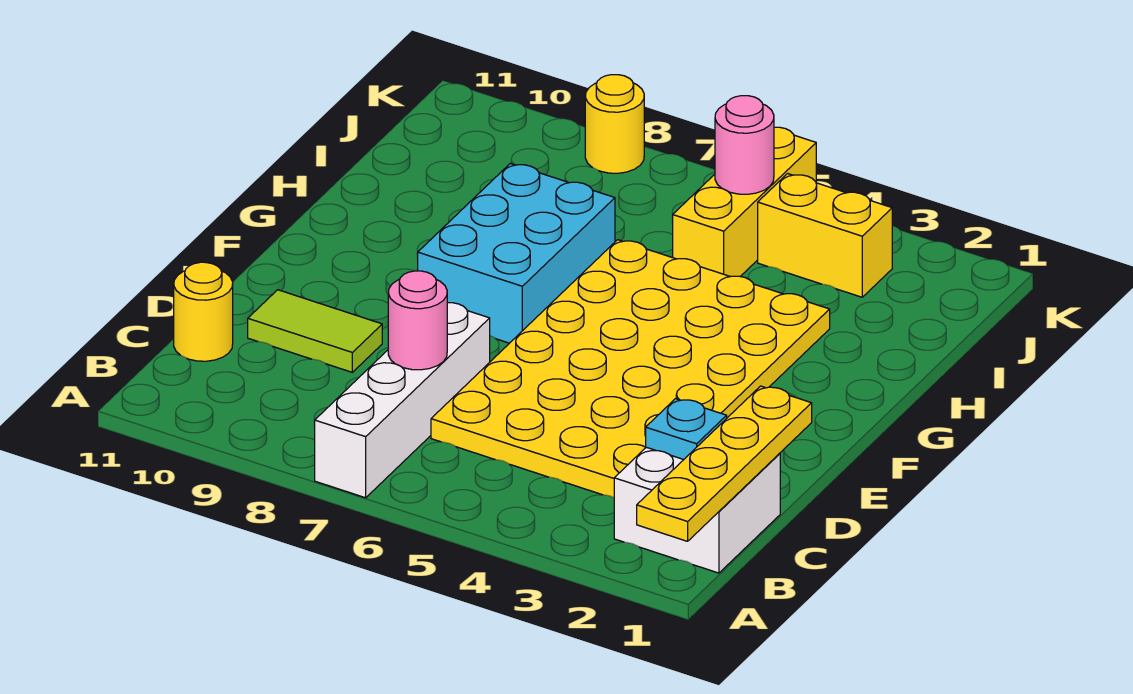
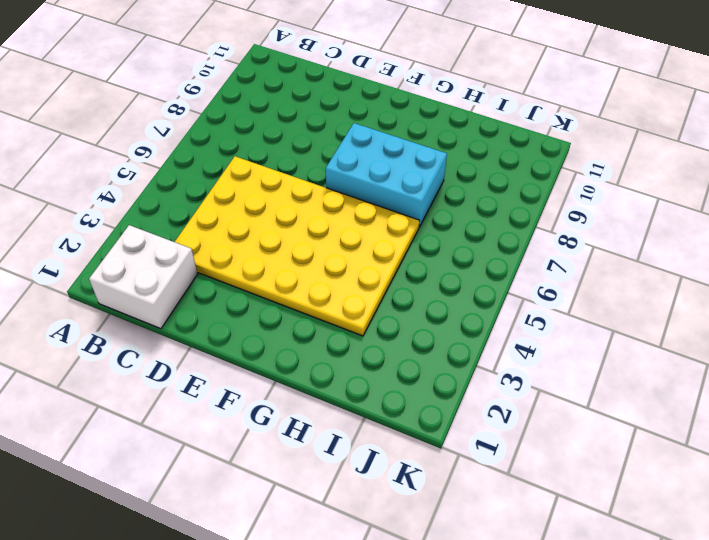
none -> white brick A7:D7 level 1
none -> yellow round brick C11 level 1
none -> lime tile D9:D10 level 1

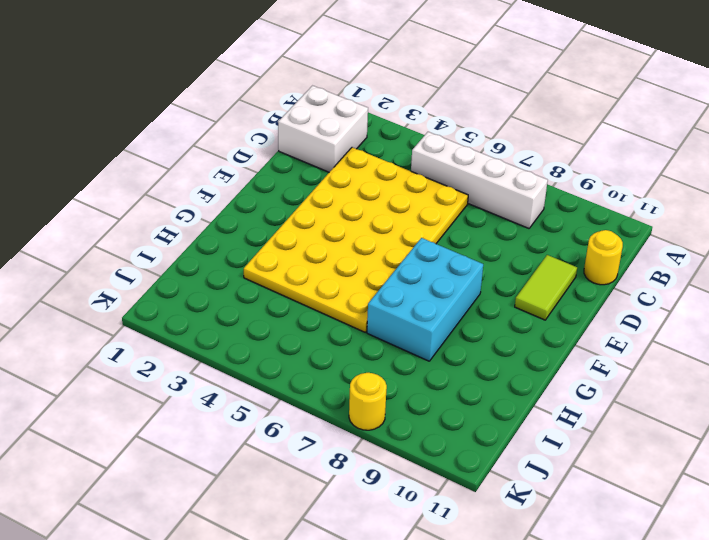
white brick B5:B8 level 1 -> white brick A7:D7 level 1
lime tile D10:E10 level 1 -> lime tile D9:D10 level 1
none -> yellow brick I5:K5 level 1
none -> yellow brick J3:J4 level 1
none -> yellow plate A1:D1 level 2

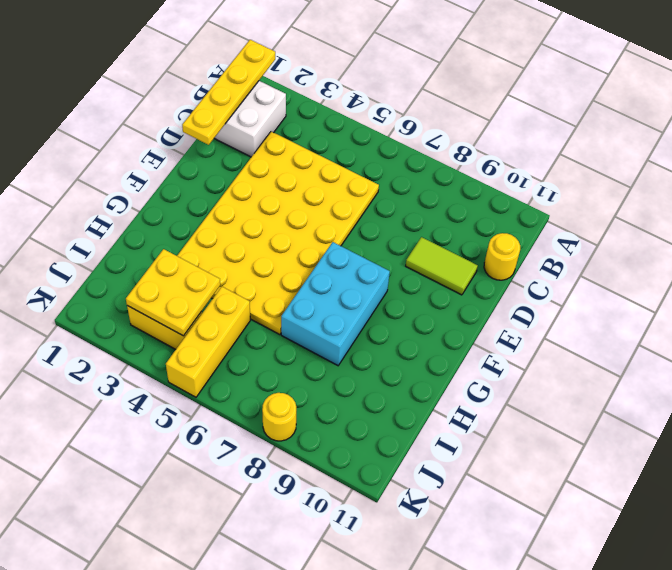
yellow plate I3:J4 level 2 -> none
none -> white brick A7:D7 level 1
none -> cyan plate C2 level 2
none -> pink round brick C7 level 2

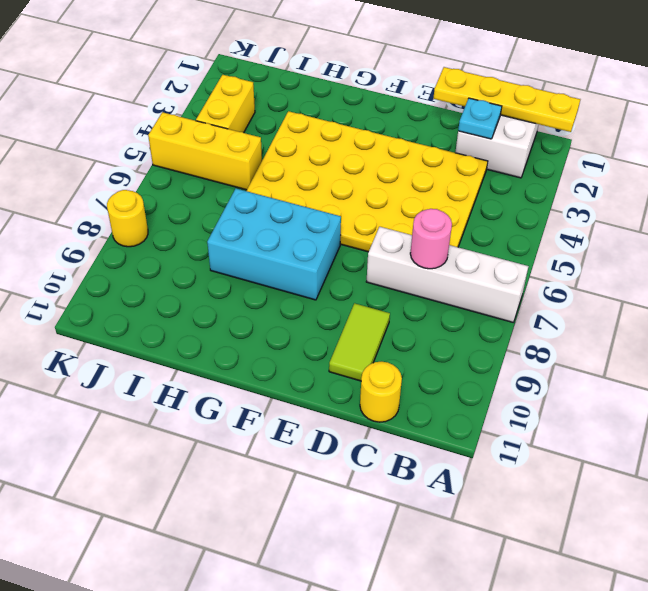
none -> pink round brick J5 level 2

